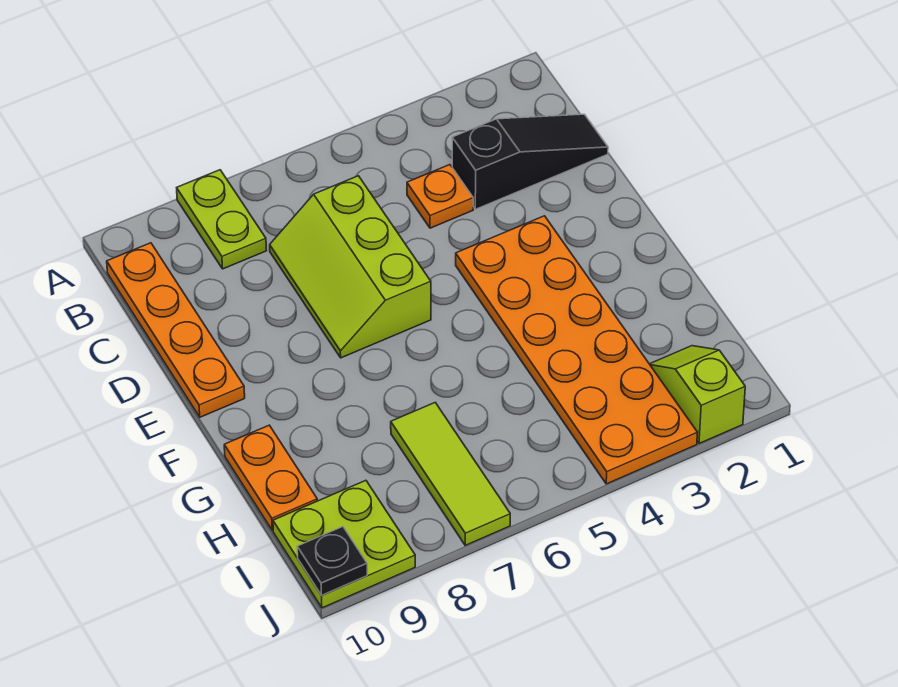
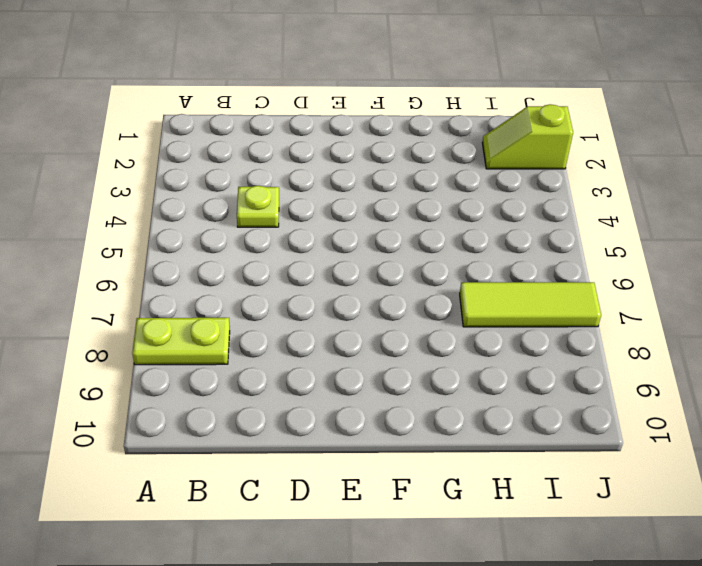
lime plate C4 level 1 -> orange plate C4 level 1
none -> orange plate B10:E10 level 1
none -> black slope C1:C3 level 1 top 3

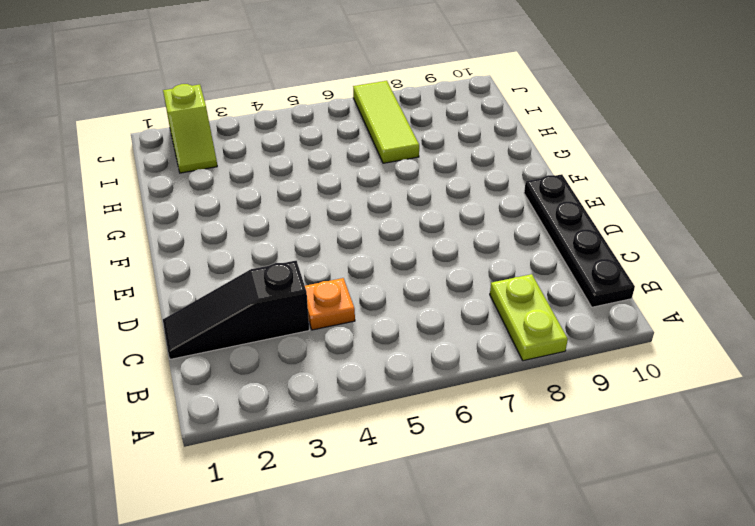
black plate B10:E10 level 1 -> orange plate B10:E10 level 1
none -> lime slope C6:E7 level 1 top 6
none -> orange plate E3:J4 level 1

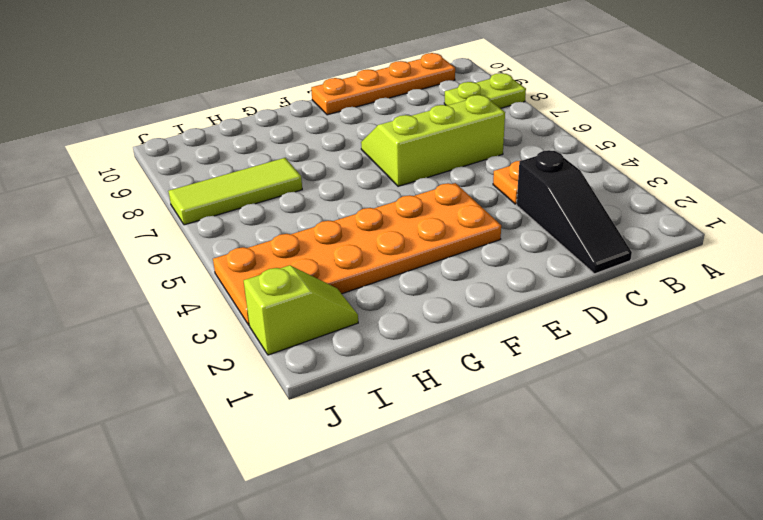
none -> orange plate G10:H10 level 1
none -> lime plate I9:J10 level 1

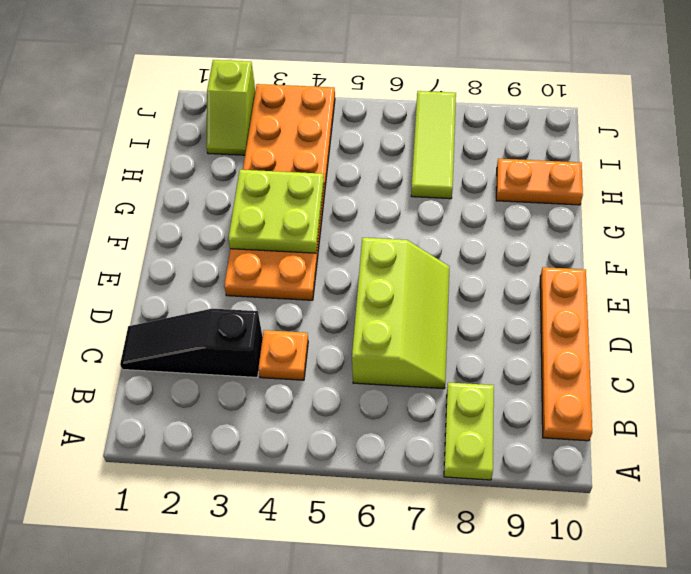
lime plate F3:G4 level 2 -> lime plate I9:J10 level 1
orange plate H9:H10 level 1 -> orange plate G10:H10 level 1
none -> black plate J10 level 2

